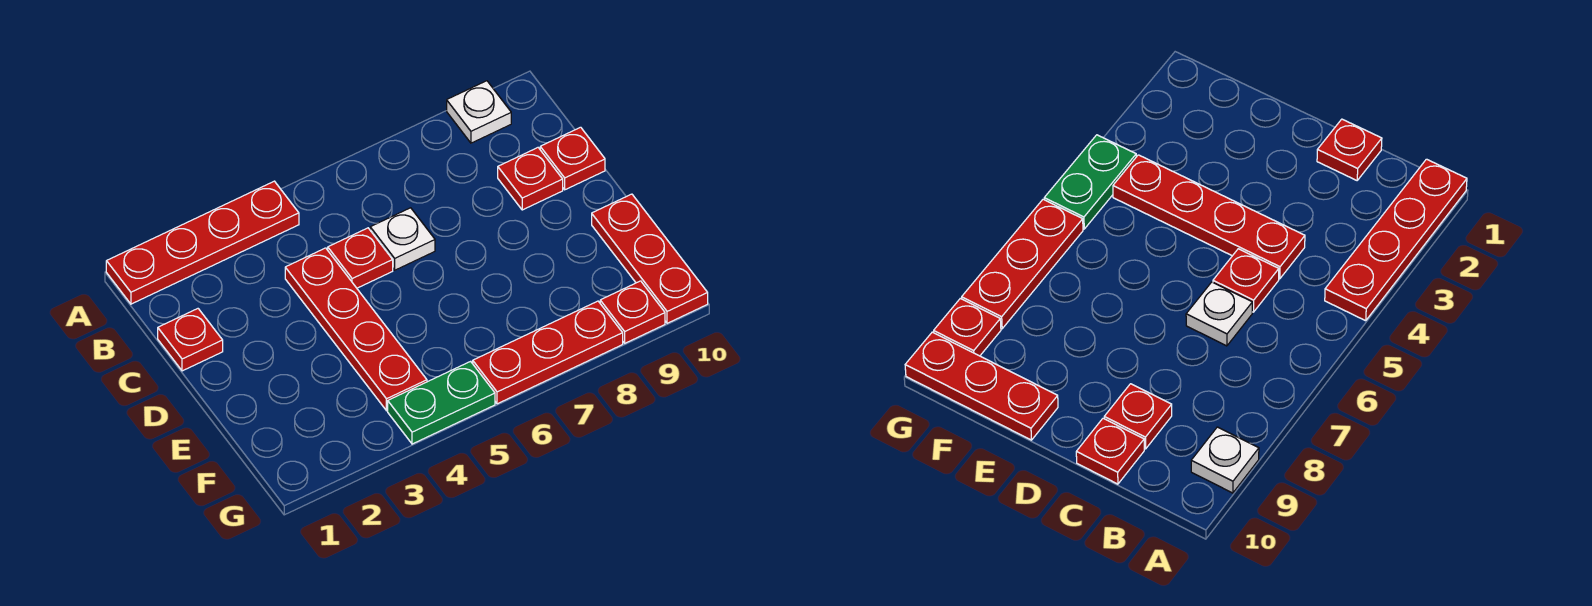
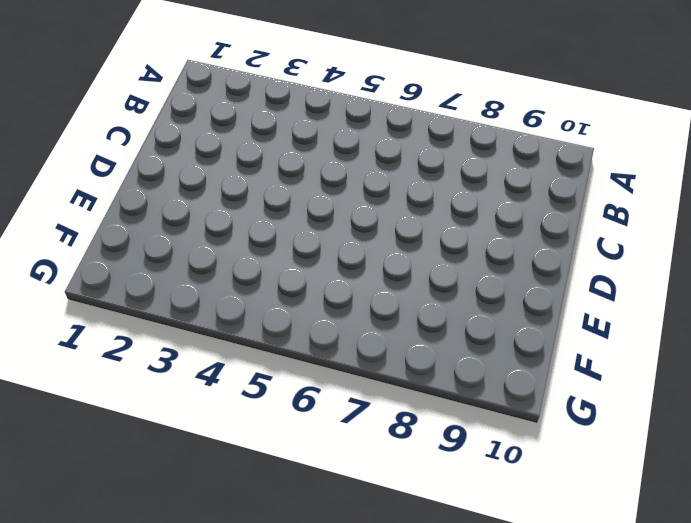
none -> red plate A1:A4 level 1
none -> white plate A9 level 1
none -> red plate C1 level 1

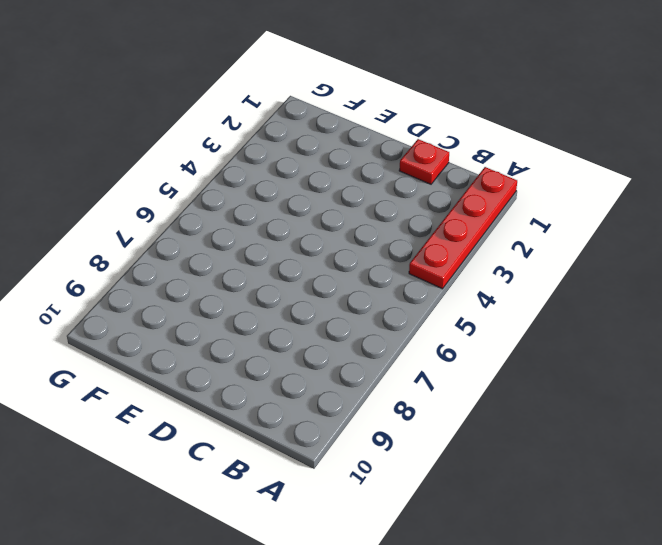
none -> white plate A9 level 1
none -> red plate C4:F4 level 1
none -> red plate C5 level 1

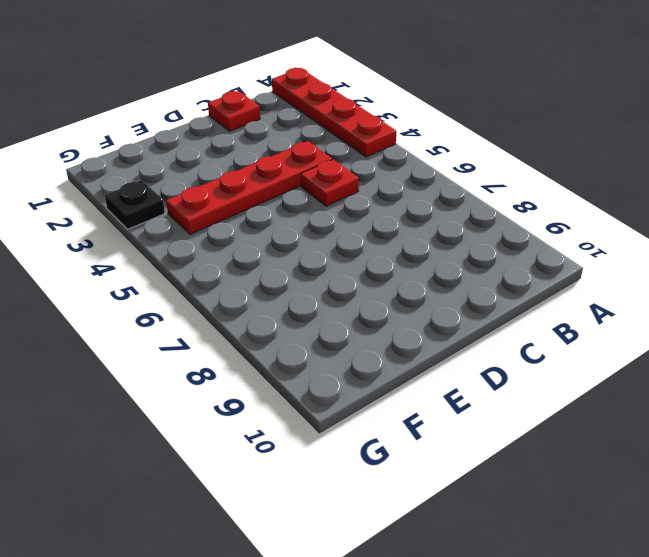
black plate G3 level 1 -> none
none -> white plate A9 level 1
none -> white plate C6 level 1
none -> red plate C9 level 1

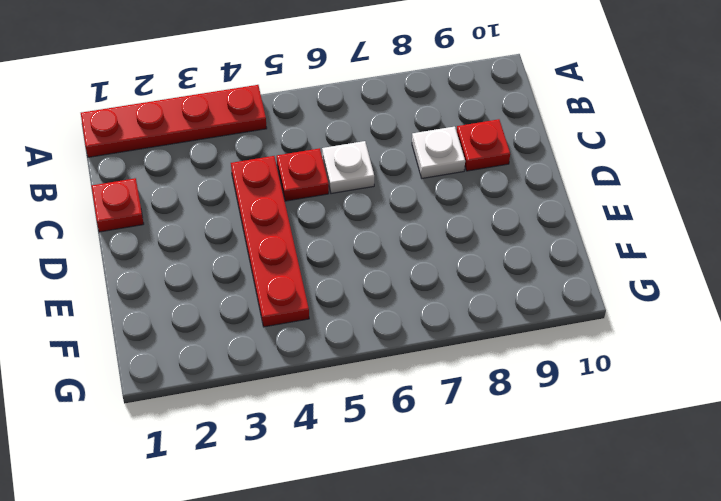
white plate C8 level 1 -> white plate A9 level 1
none -> red plate C10 level 1
none -> red plate E10:G10 level 1
none -> green plate G4:G5 level 1

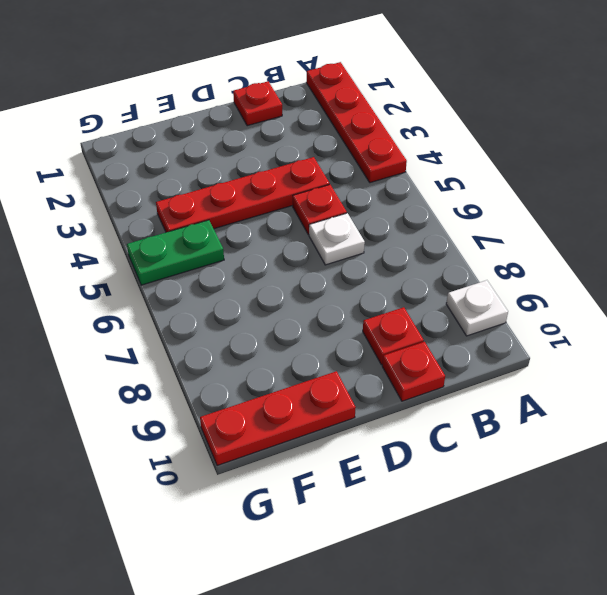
green plate F5:G5 level 1 -> green plate G4:G5 level 1
none -> red plate G6:G8 level 1
none -> red plate G9 level 1

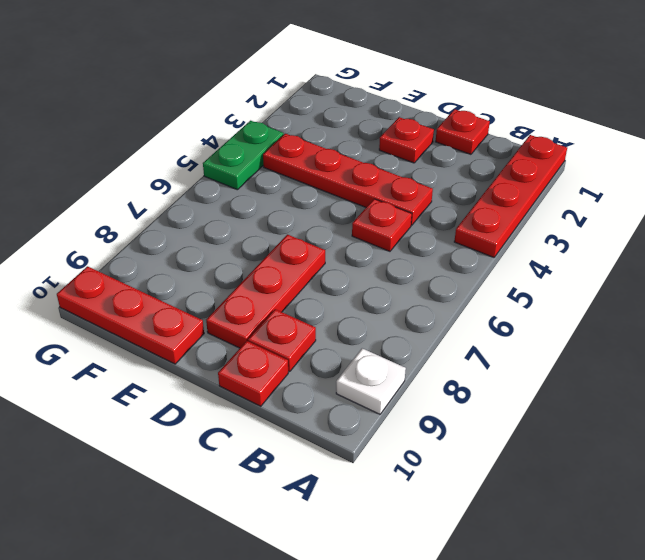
red plate D2 level 1 -> red plate G9 level 1
red plate D7:D9 level 1 -> red plate G6:G8 level 1
none -> white plate C6 level 1

